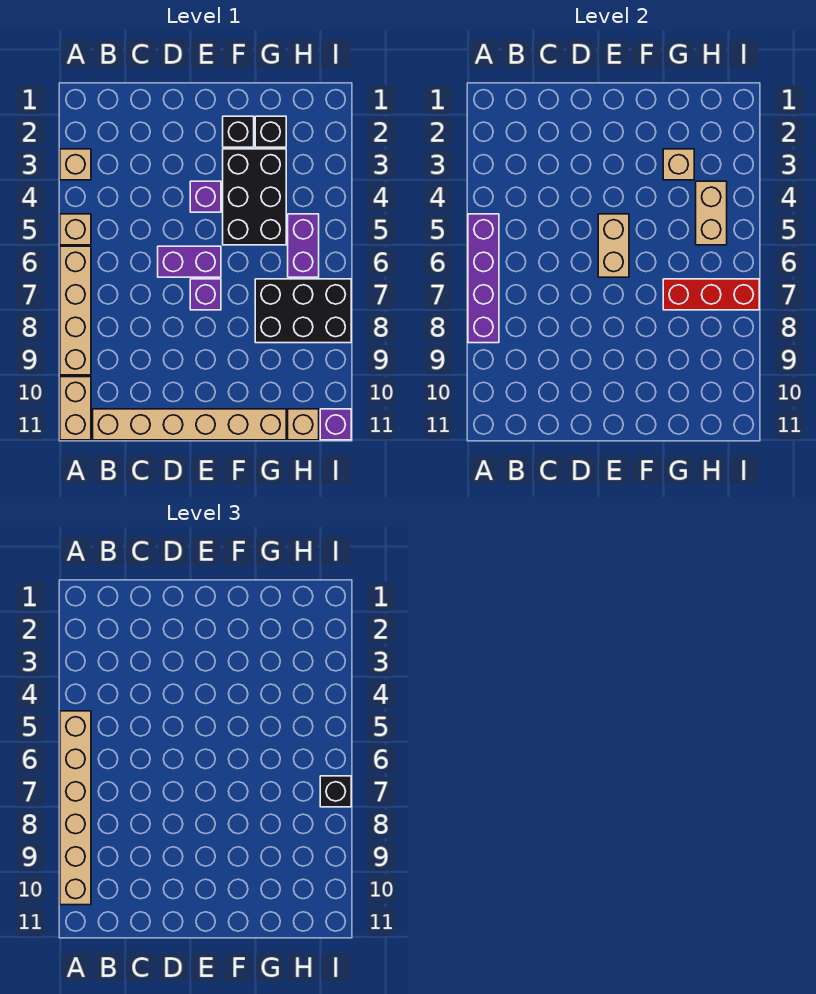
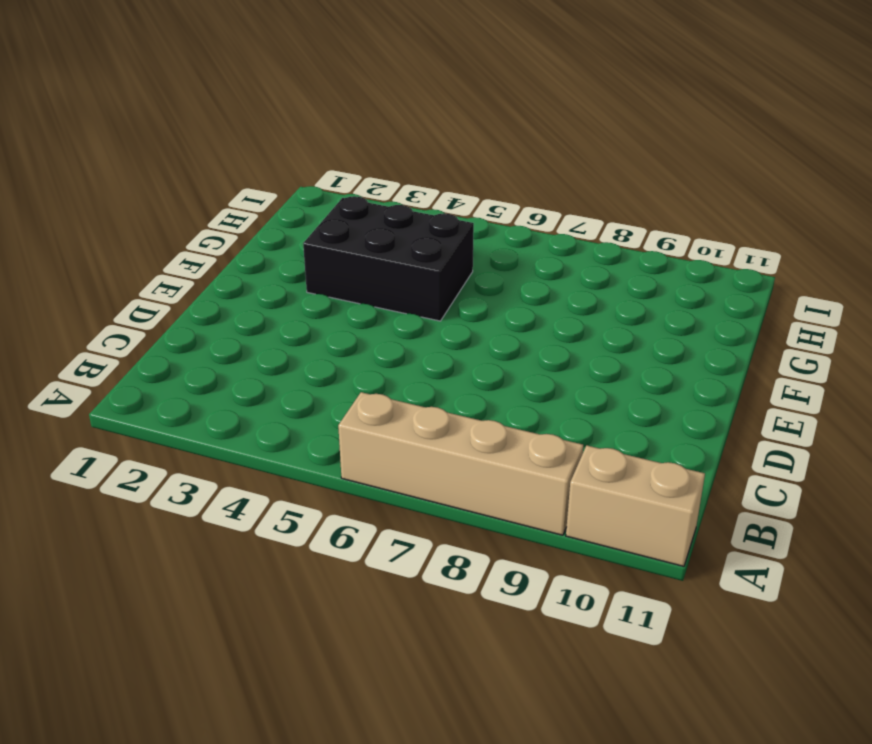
none -> tan brick A3 level 1
none -> tan brick A5 level 1
none -> tan brick B11:G11 level 1

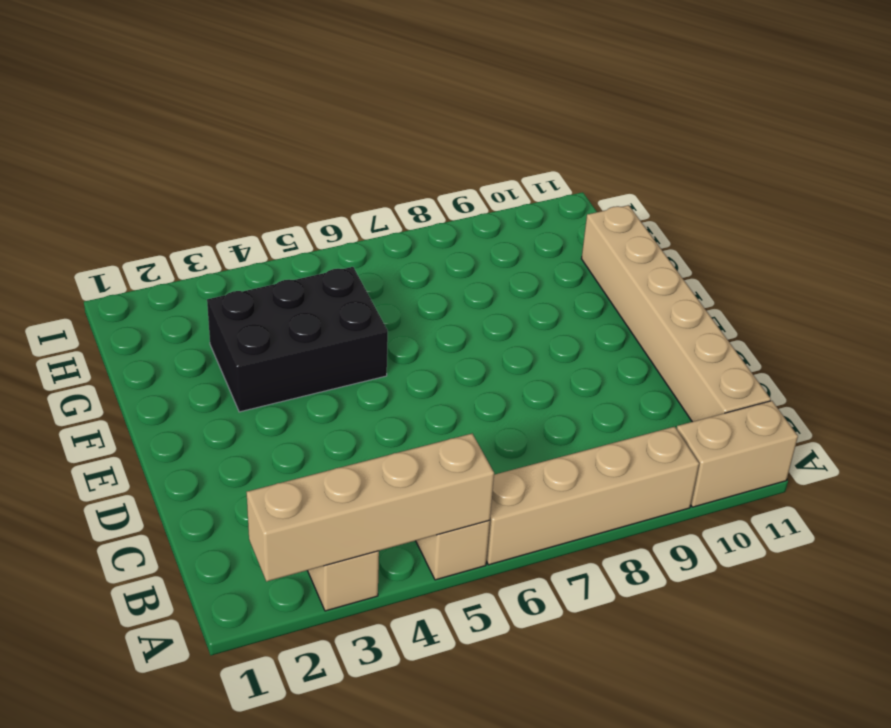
tan brick A2:A5 level 2 -> purple brick A5:A8 level 2
none -> purple brick D6:E6 level 1
none -> purple brick E4 level 1
none -> purple brick E7 level 1

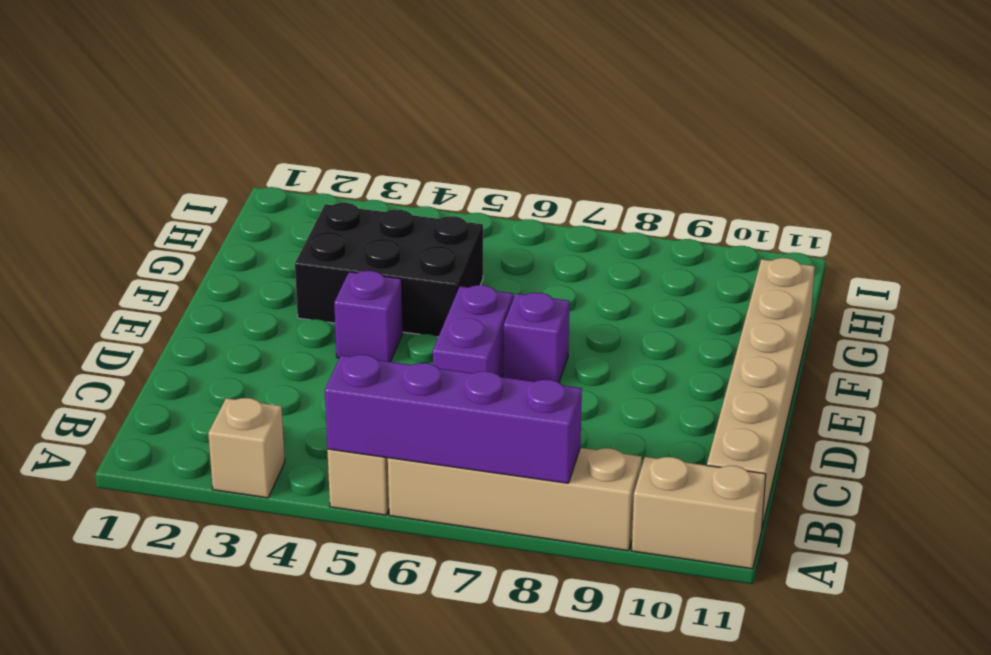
none -> black brick F2 level 1
none -> black brick G2 level 1
none -> black brick G7:I8 level 1

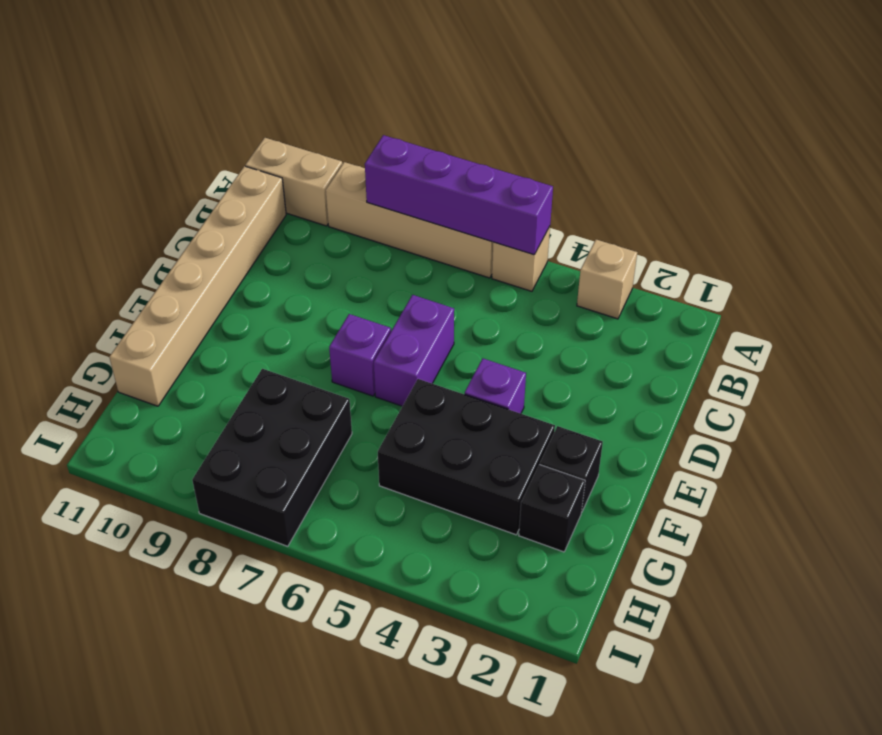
none -> purple brick H5:H6 level 1
none -> tan brick H11 level 1
none -> purple brick I11 level 1

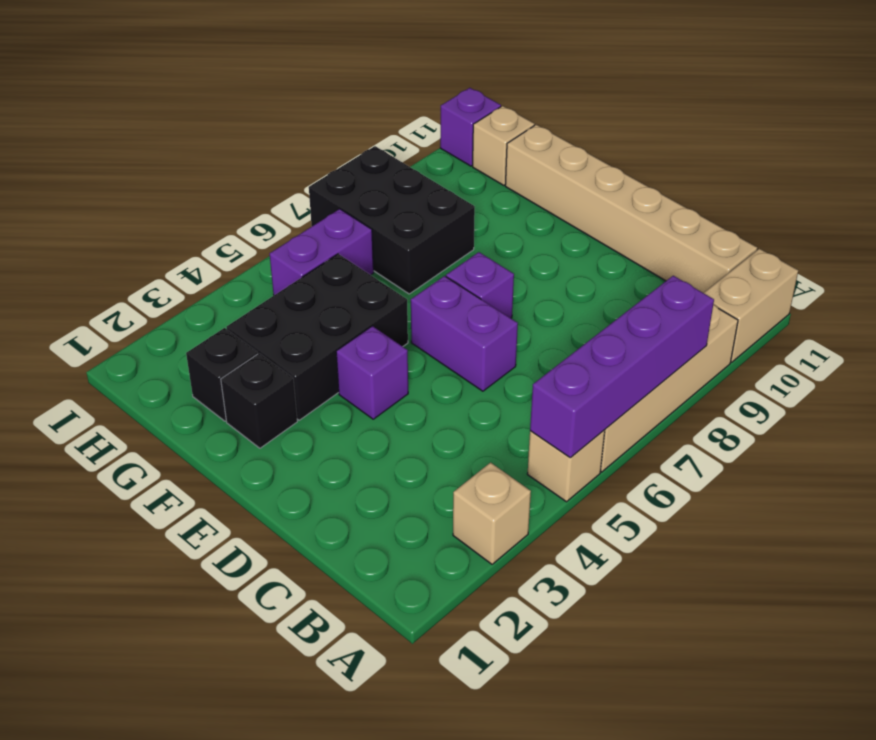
none -> tan brick E5:E6 level 2
none -> tan brick G3 level 2
none -> red brick G7:I7 level 2

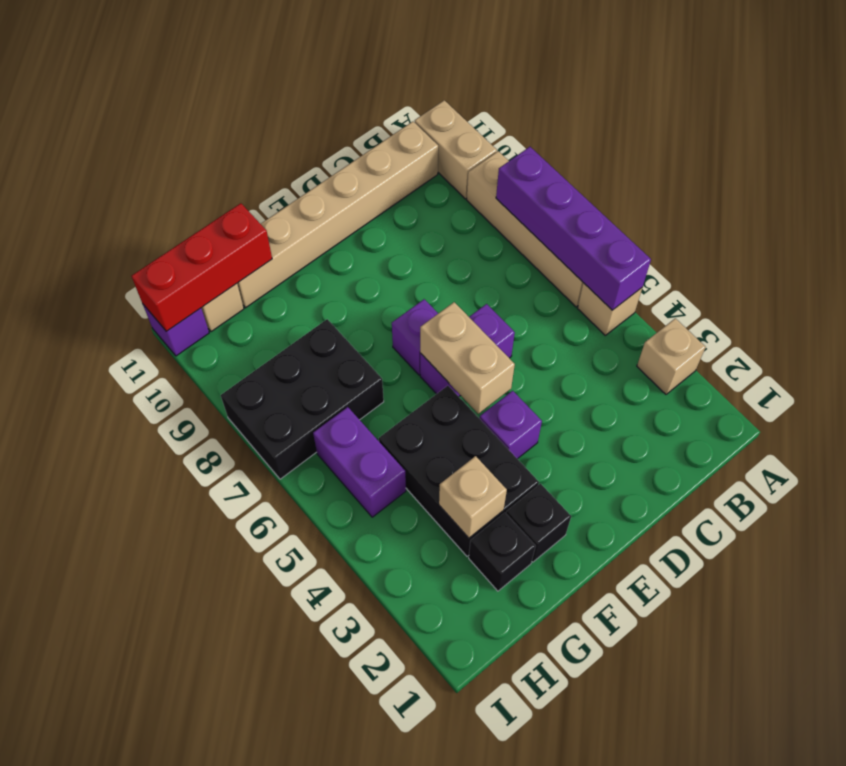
red brick G11:I11 level 2 -> red brick G7:I7 level 2
none -> tan brick H4:H5 level 2
none -> tan brick A5:A10 level 3
none -> black brick I7 level 3

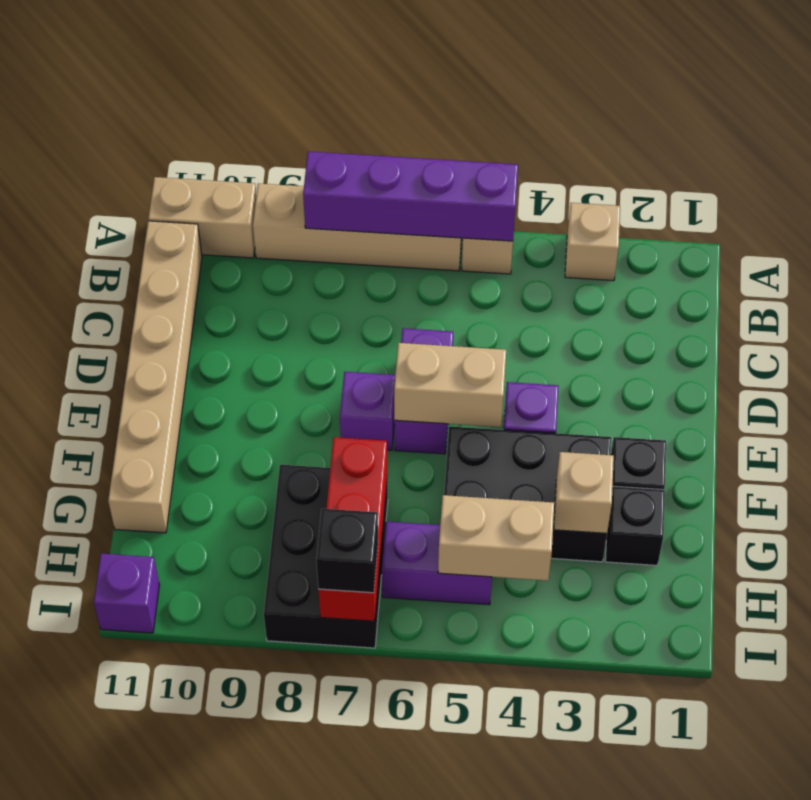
none -> tan brick H11 level 1
none -> tan brick A5:A10 level 3

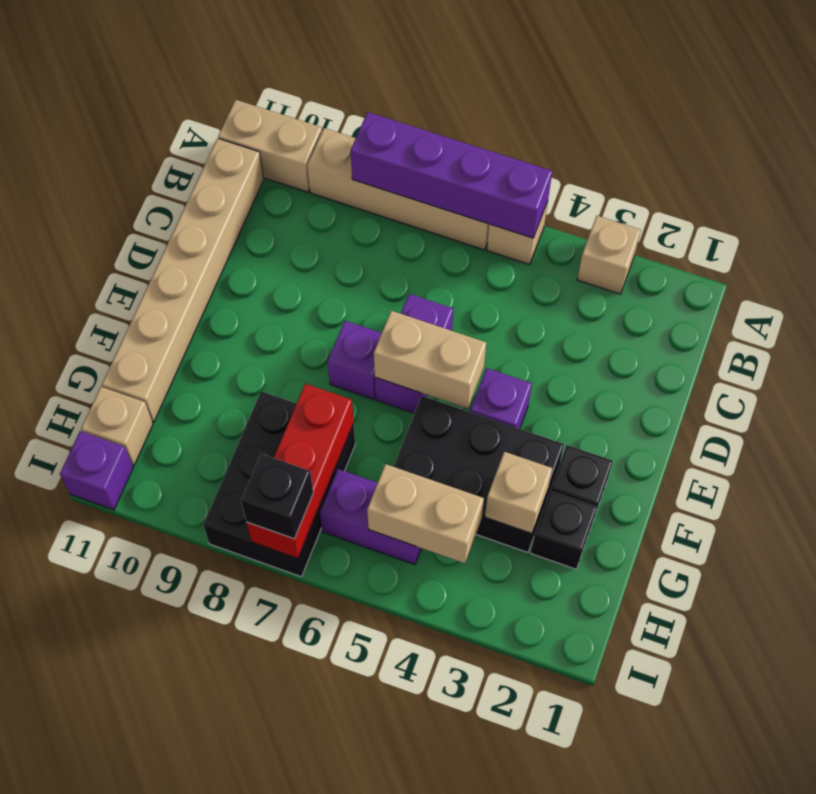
none -> tan brick A5:A10 level 3

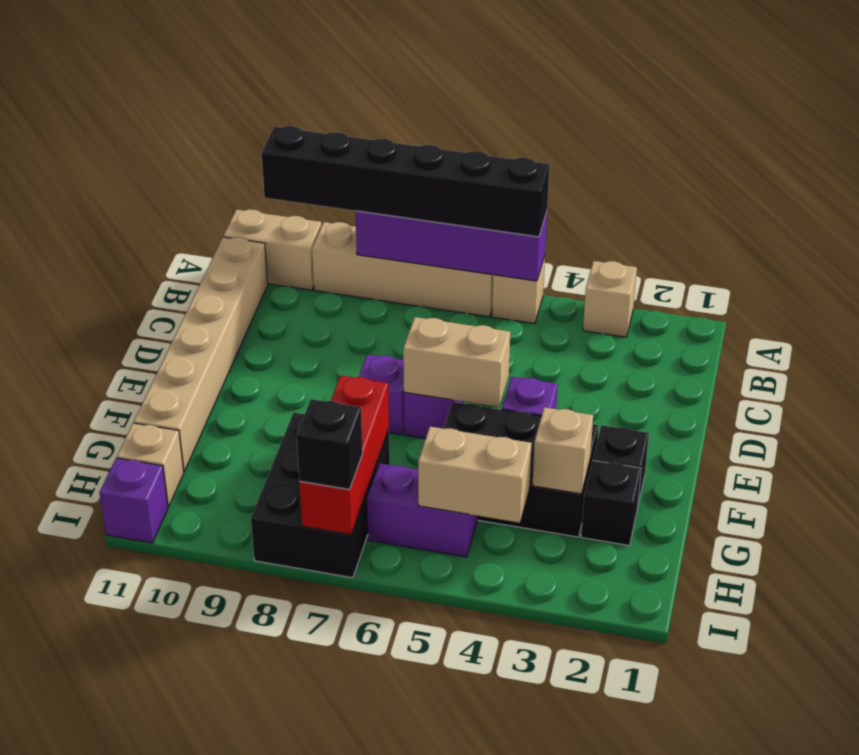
black brick A5:A10 level 3 -> tan brick A5:A10 level 3

